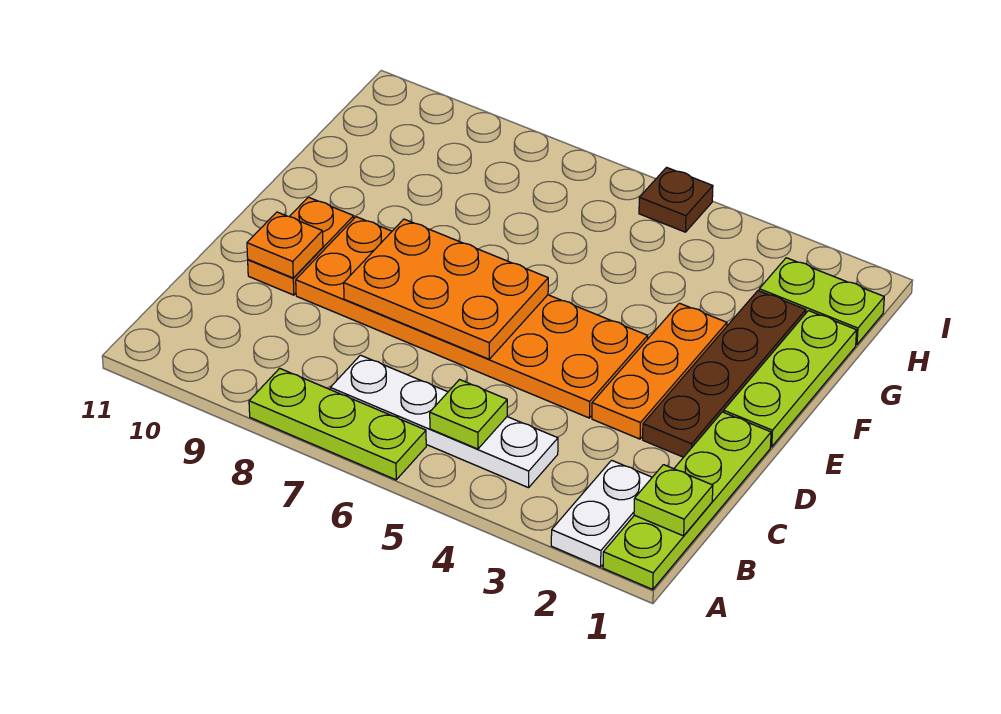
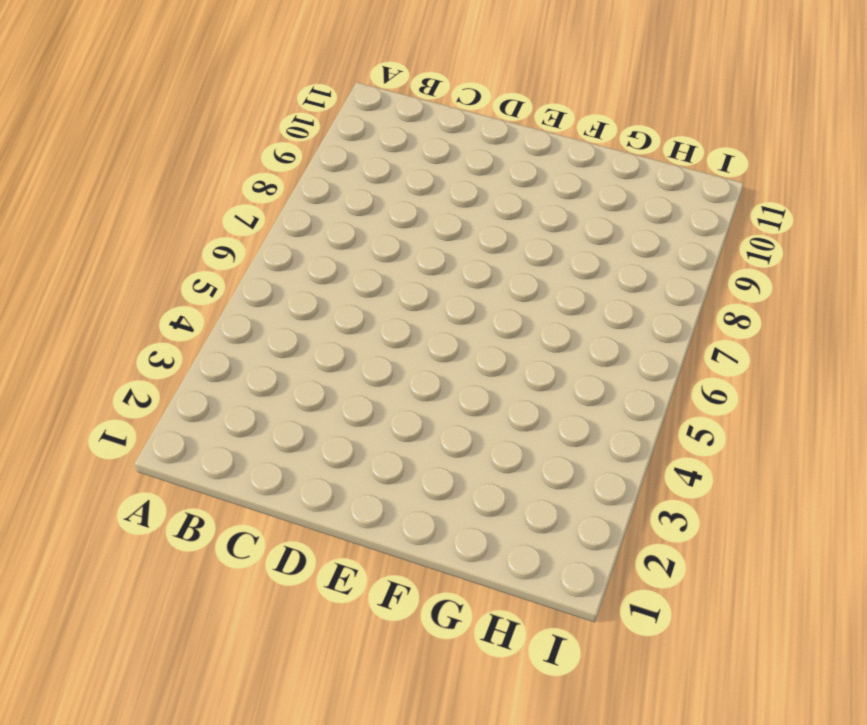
none -> lime plate A1:D1 level 1
none -> white plate A2:B2 level 1
none -> lime plate A6:A8 level 1

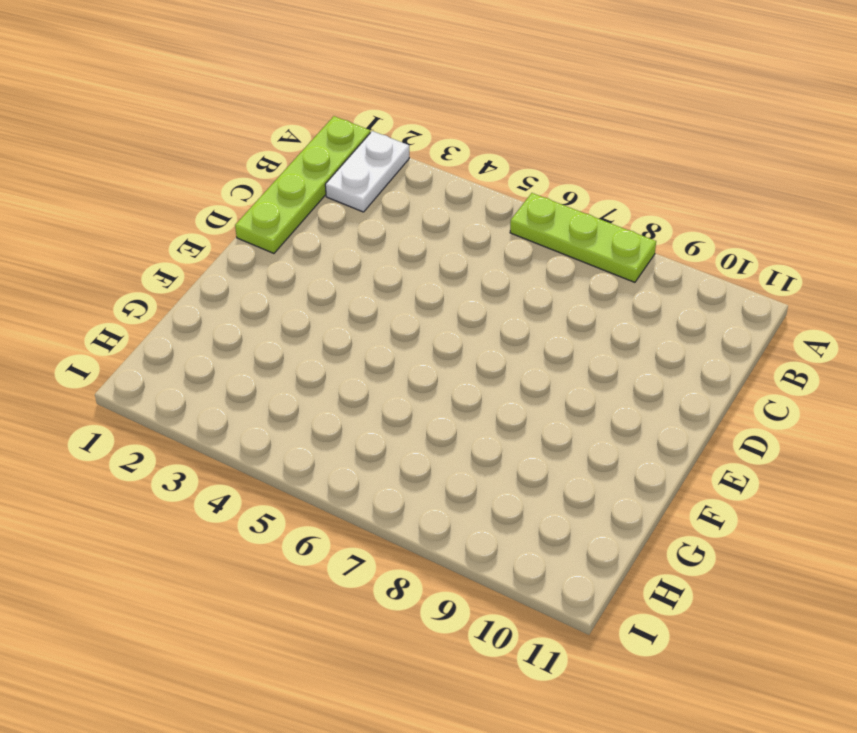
none -> white plate B4:B7 level 1
none -> brown plate D2:G2 level 1
none -> orange plate D3:F3 level 1

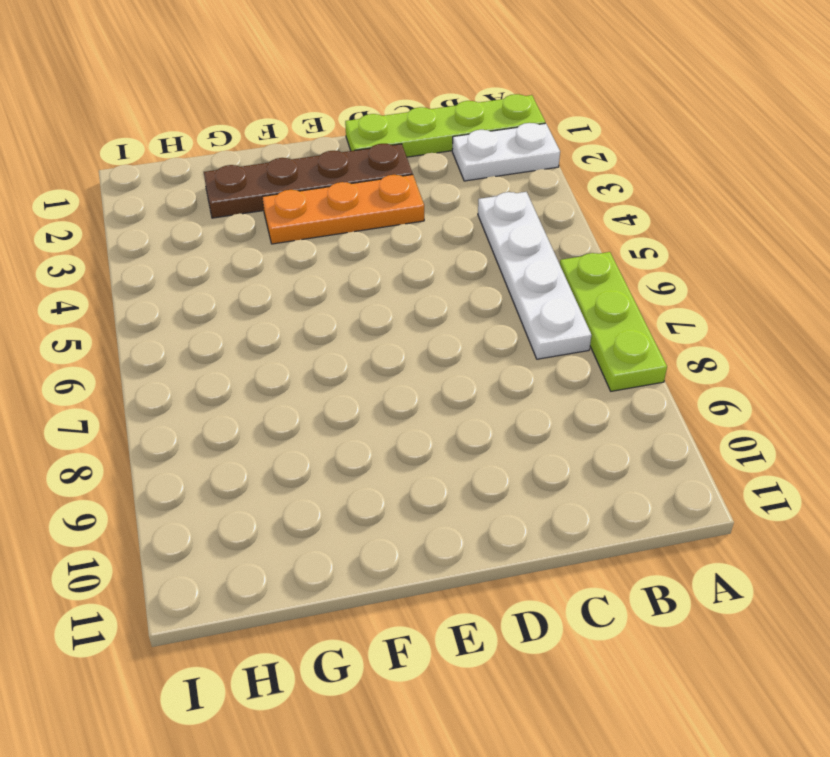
none -> orange plate D4:E9 level 1
none -> orange plate D10:E10 level 1
none -> lime plate E1:G1 level 1

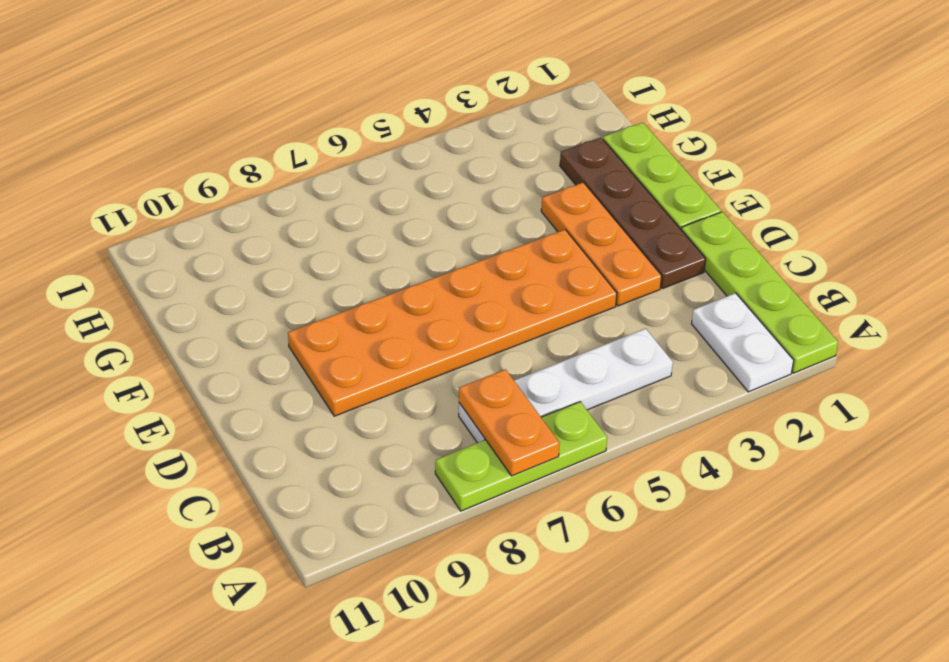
orange plate A7:B7 level 2 -> orange plate D10:E10 level 1
none -> lime plate H1:H2 level 1
none -> brown plate I5 level 1
none -> lime plate B1 level 2

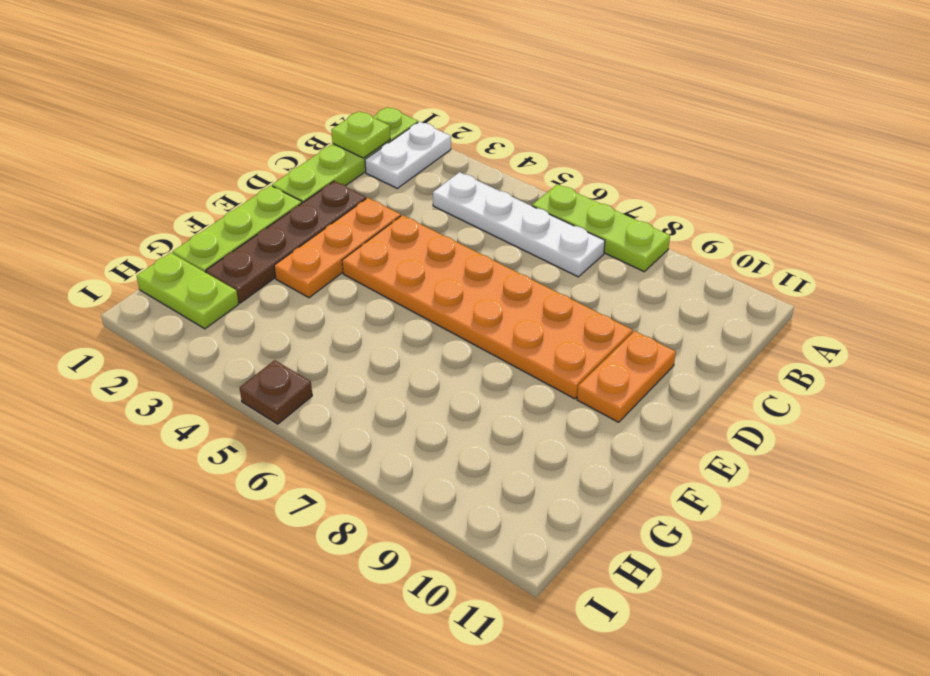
none -> lime plate B5 level 2
none -> orange plate D6:E8 level 2
none -> orange plate D10 level 2

